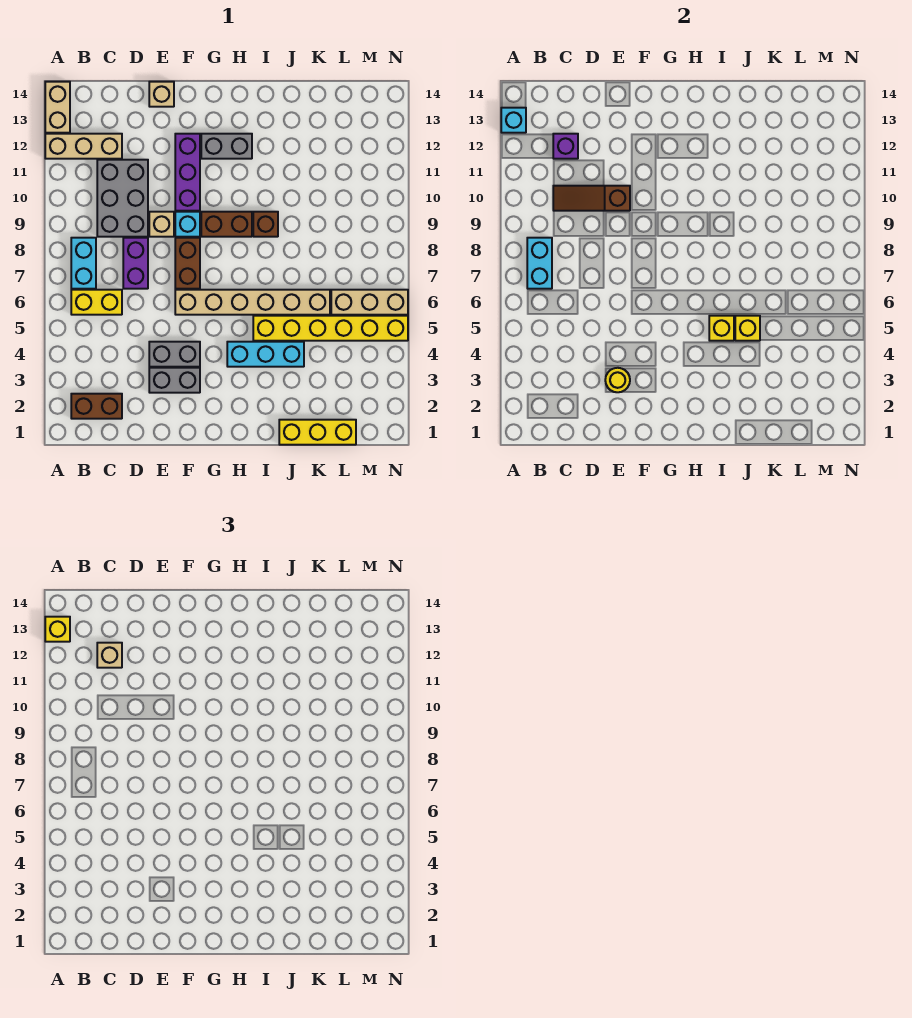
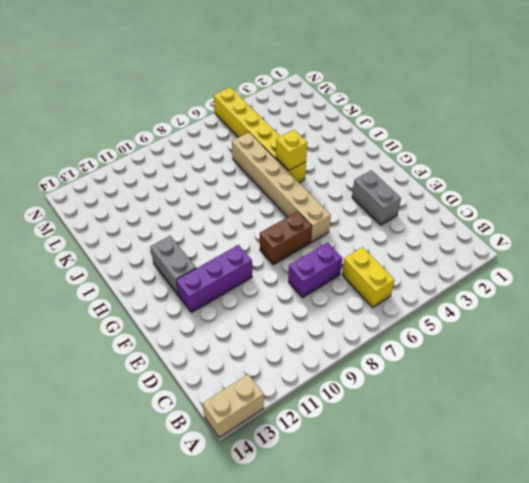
none -> tan brick A12:C12 level 1
none -> brown brick B2:C2 level 1
none -> cyan brick B7:B8 level 1
none -> grey brick C9:D11 level 1

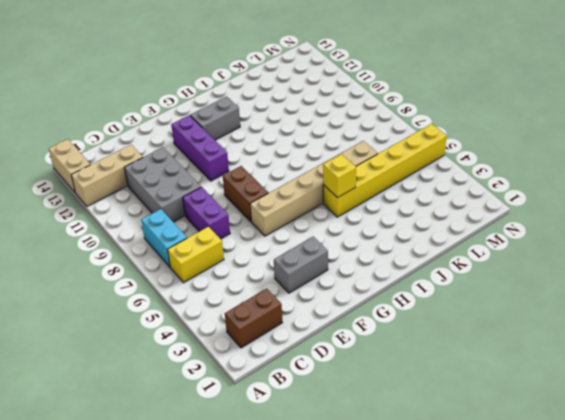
none -> grey brick E4:F4 level 1
none -> tan brick E9 level 1
none -> tan brick E14 level 1
none -> cyan brick F9 level 1

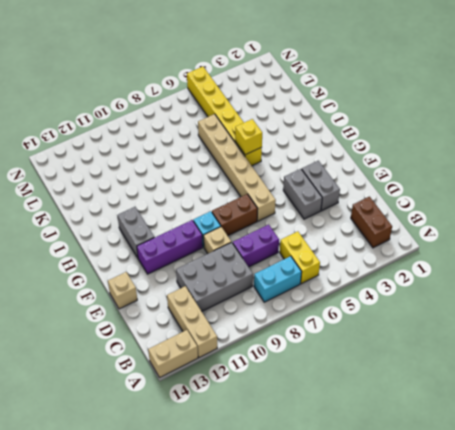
none -> brown brick G9:H9 level 1
none -> cyan brick H4:J4 level 1
none -> brown brick I9 level 1
none -> yellow brick J1:L1 level 1

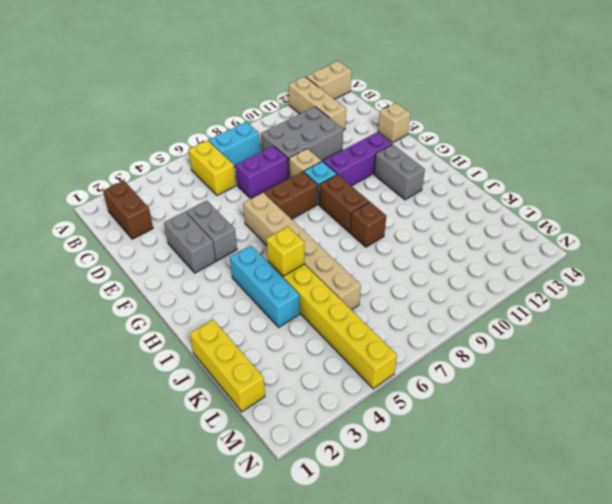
none -> tan brick L6:N6 level 1
none -> cyan brick A13 level 2
none -> cyan brick B7:B8 level 2
none -> brown slope C10:E10 level 2 top E

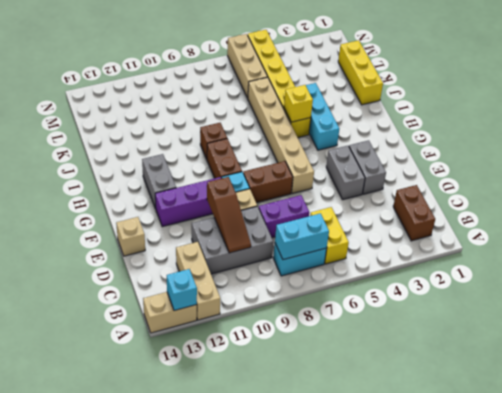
none -> purple brick C12 level 2
none -> yellow round brick E3 level 2
none -> yellow brick J5 level 2
none -> yellow brick A13 level 3

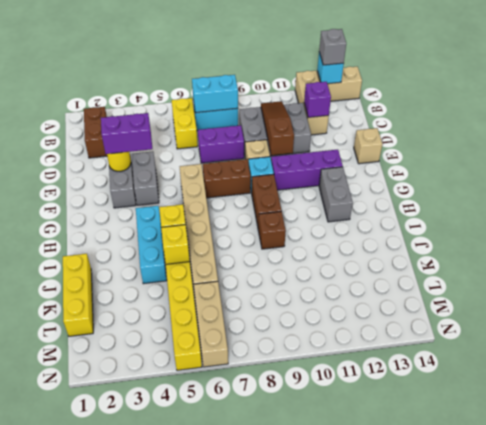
grey brick A13 level 3 -> yellow brick A13 level 3
purple brick E3:E4 level 3 -> none
none -> tan brick C12 level 3

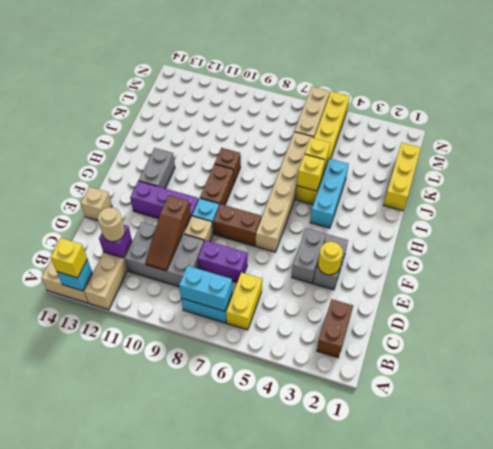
tan round brick C12 level 3 -> tan brick C12 level 3

